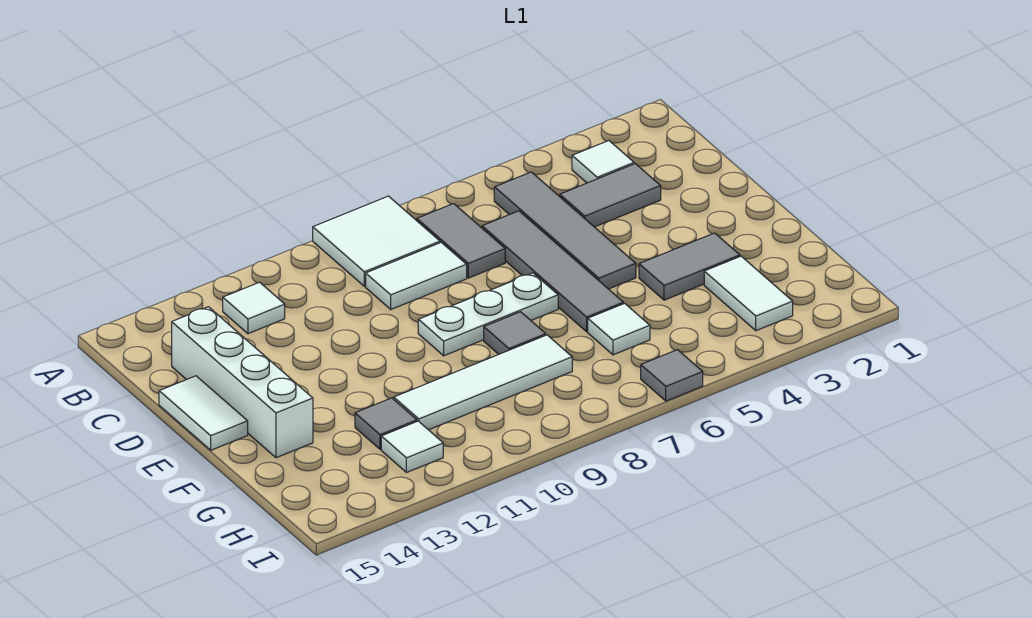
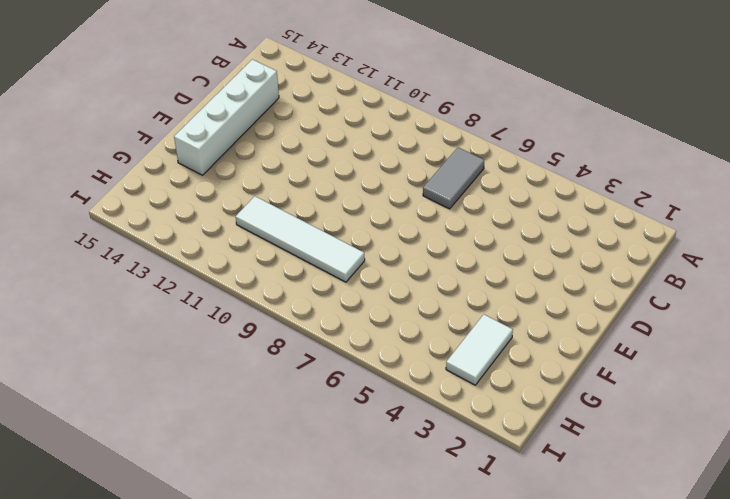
none -> white tile A8:B9 level 1
none -> white tile B3 level 1
none -> grey tile B5:E5 level 1

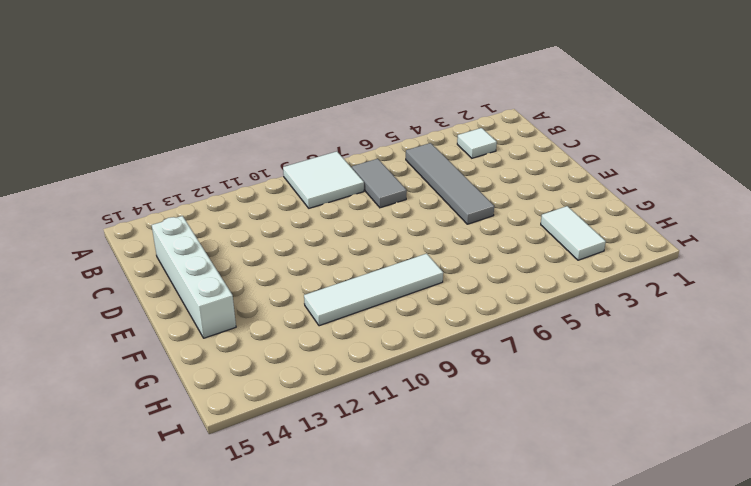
none -> white tile B12 level 1
none -> grey tile C3:C4 level 1
none -> grey tile C6:F6 level 1

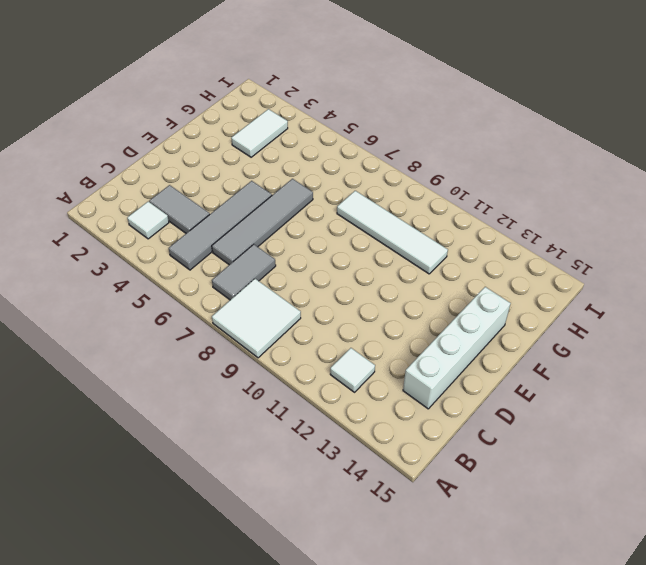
none -> white tile C8:C9 level 1
none -> white tile D15:E15 level 1
none -> white plate E7:E9 level 1

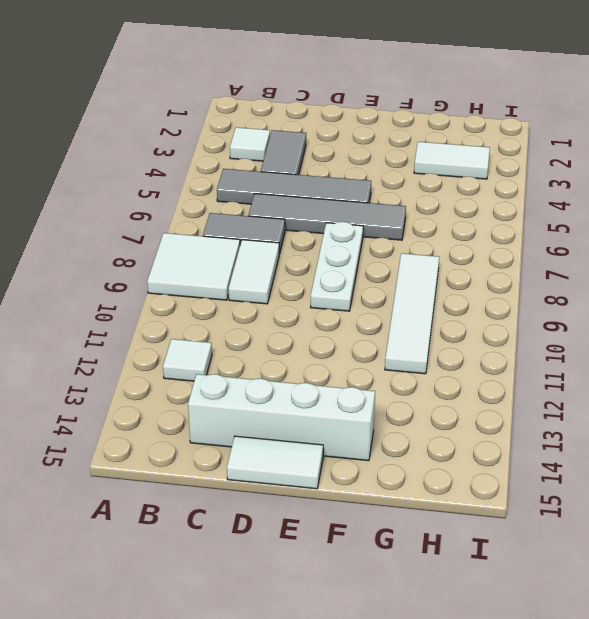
none -> grey tile F3:F4 level 1
none -> grey tile F8 level 1
none -> white tile G6 level 1

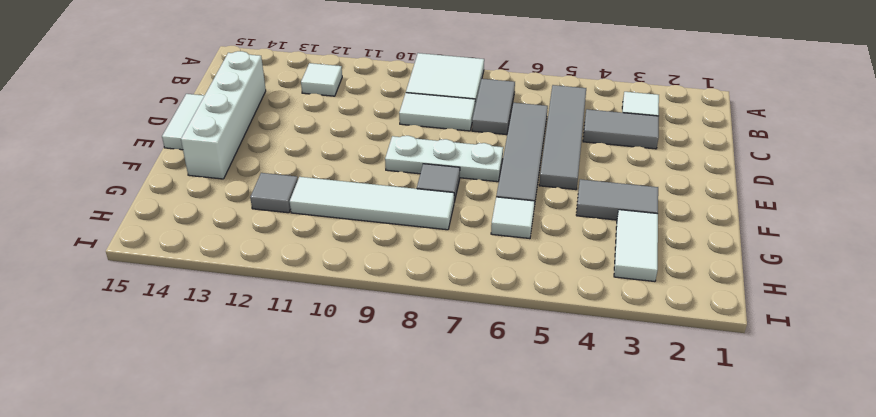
none -> white tile H12 level 1
none -> grey tile I6 level 1

